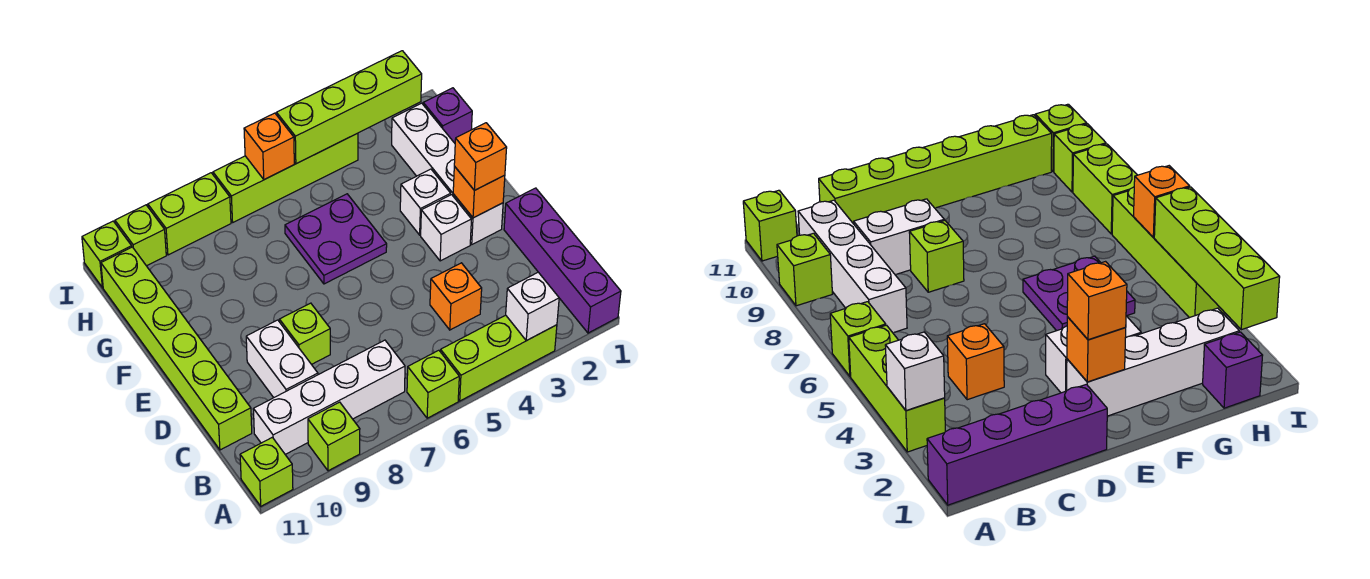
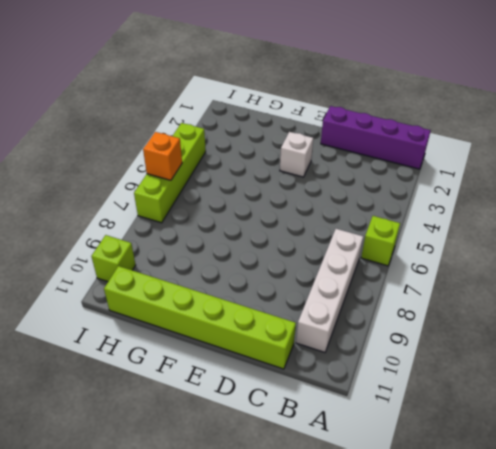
none -> lime brick A3:A5 level 1
none -> lime brick A9 level 1
none -> lime brick A11 level 1

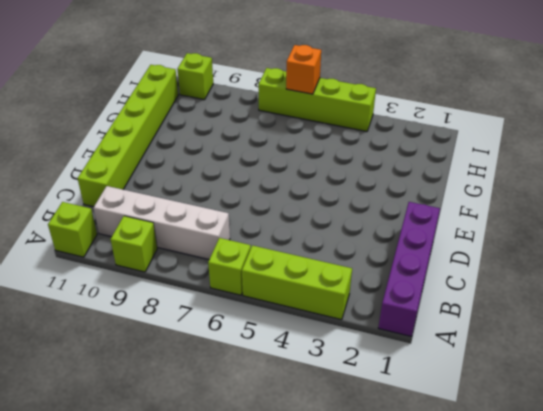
none -> orange brick C4 level 1
none -> white brick C9:D9 level 1
none -> lime brick D8 level 1

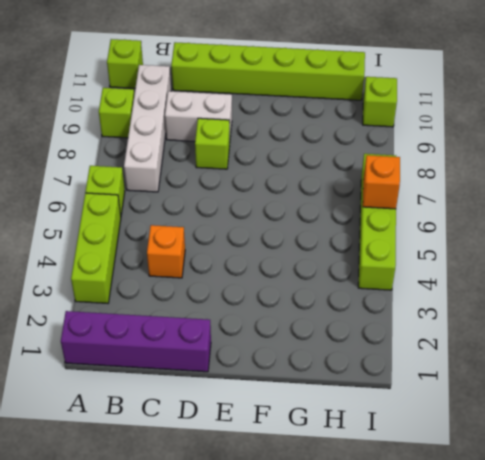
none -> white brick E2:H2 level 1
none -> white brick E3 level 1
none -> white brick F3 level 1

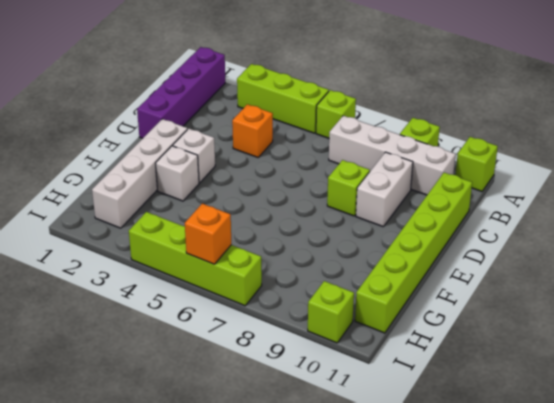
none -> purple plate F5:G6 level 1
none -> purple brick H1 level 1
none -> lime brick I8:I9 level 1

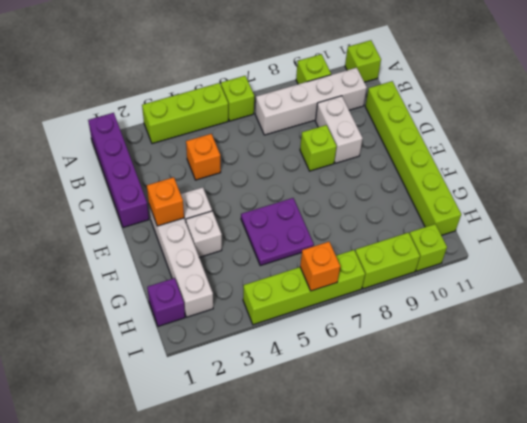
none -> lime brick I11 level 1
none -> white brick A3 level 2
none -> lime brick I2:I5 level 2

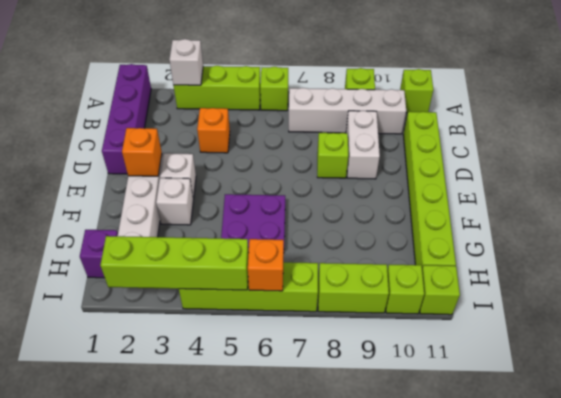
none -> orange brick E2 level 3

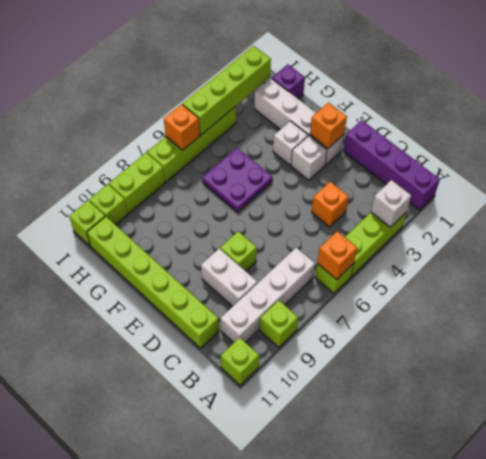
orange brick A6 level 2 -> orange brick E2 level 3

